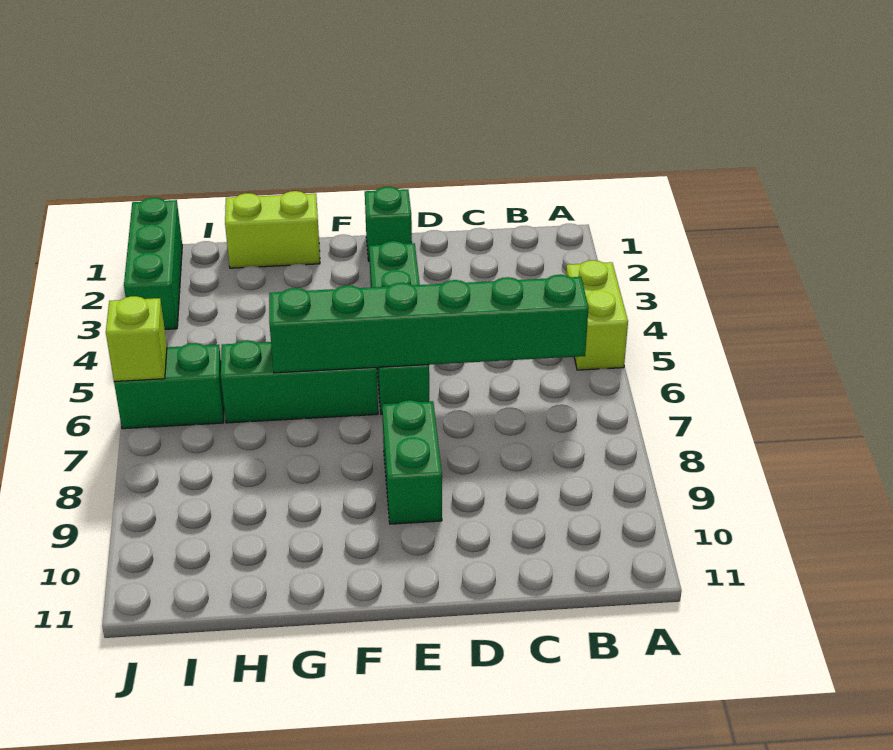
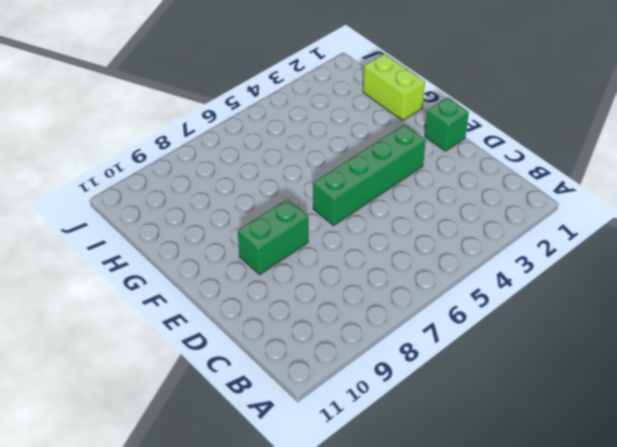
none -> lime brick A4:A5 level 1
none -> green brick F6:H6 level 1

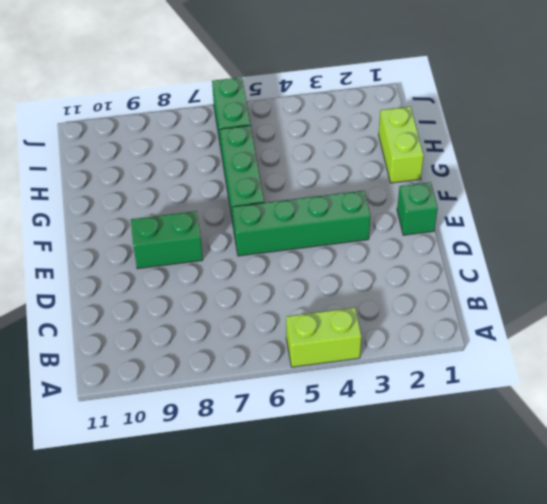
none -> green brick J1:J3 level 1
none -> green brick B6:G6 level 2

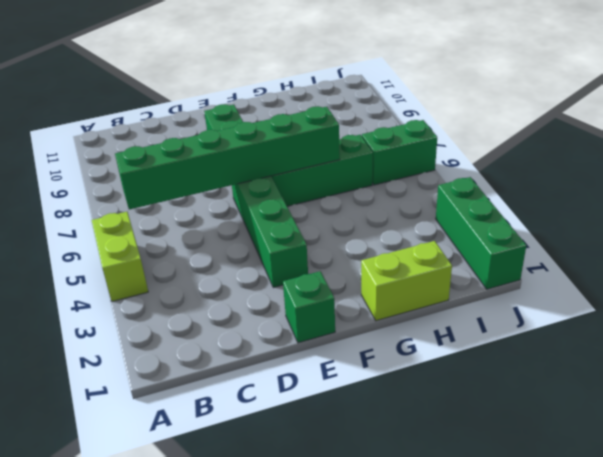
none -> lime brick J6 level 2

